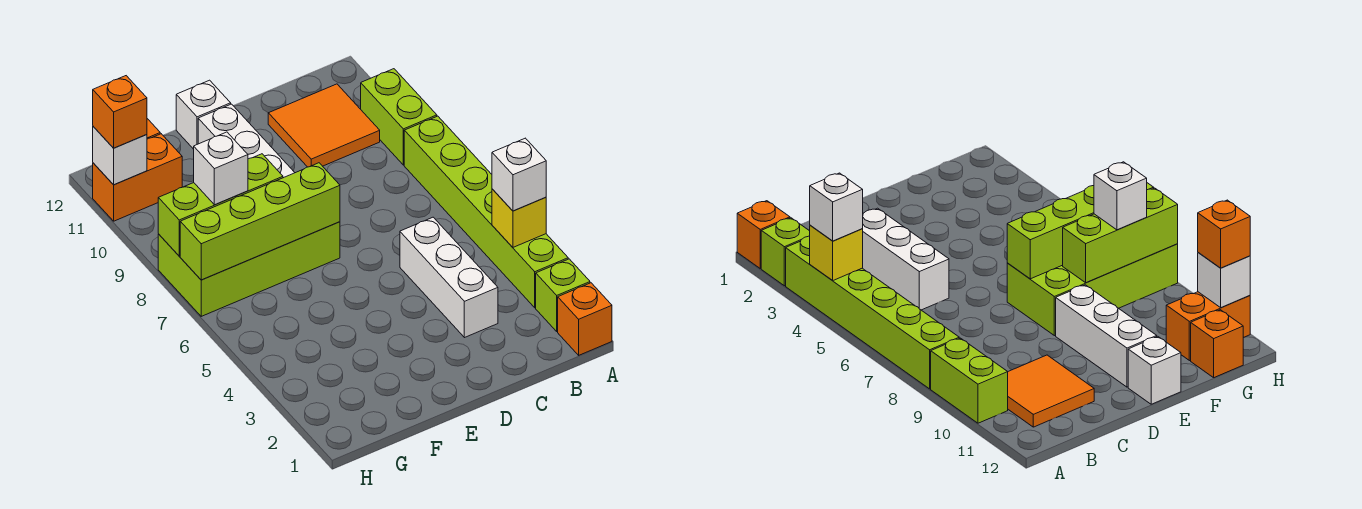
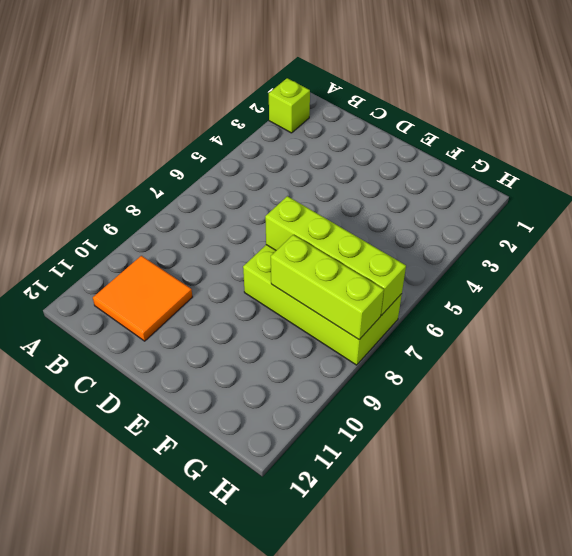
none -> orange brick A1 level 1
none -> lime brick A3:A8 level 1
none -> lime brick A9:A10 level 1

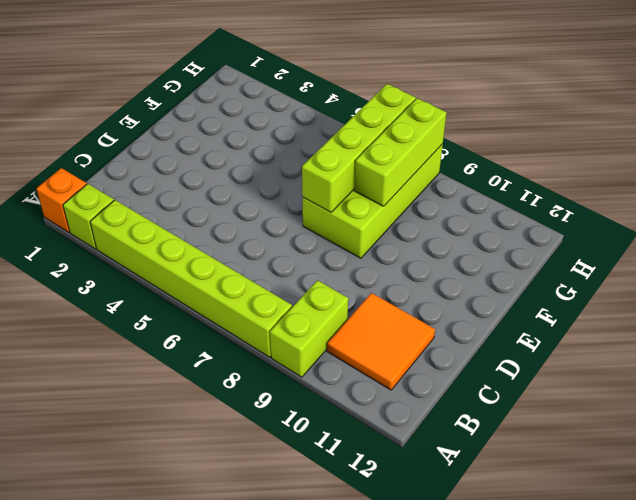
lime brick A9:B9 level 1 -> lime brick A9:A10 level 1
none -> white brick C3:C5 level 1
none -> white brick E9:E11 level 1
none -> white brick E12 level 1

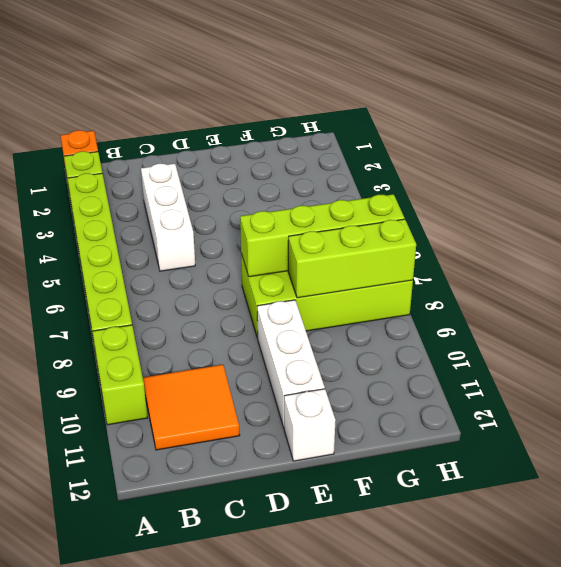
none -> orange brick G11:H11 level 1
none -> orange brick G12 level 1
none -> yellow brick A4 level 2

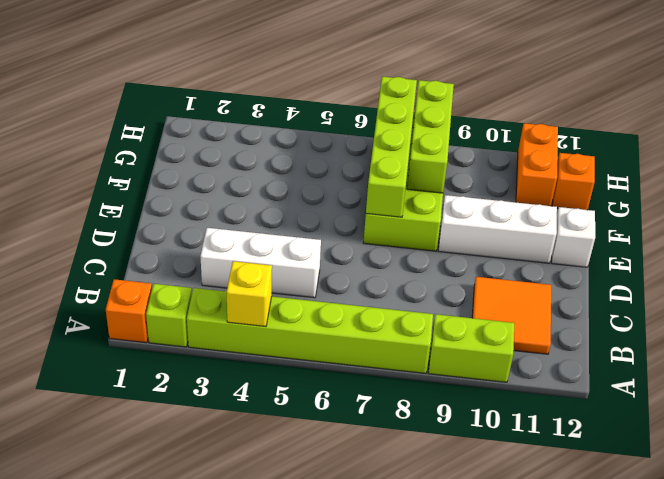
none -> white brick H11 level 2
none -> white brick A4 level 3
none -> white brick G8 level 3

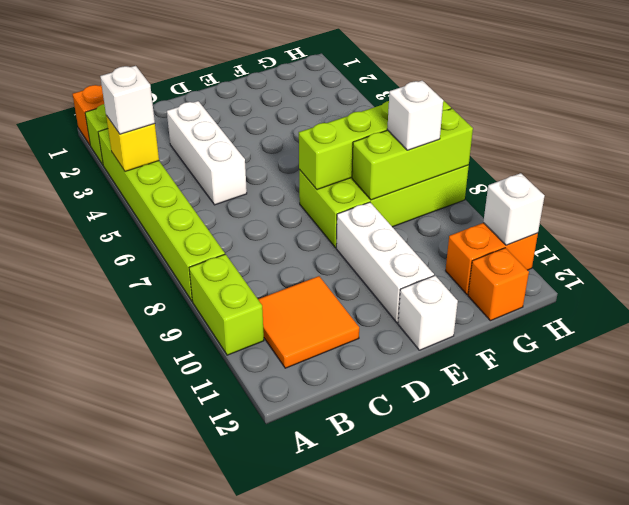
none -> orange brick H11 level 3

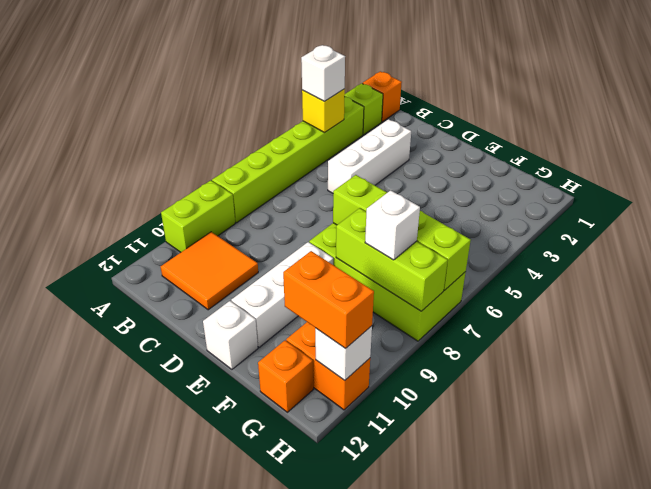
orange brick G11:H11 level 3 -> orange brick H11 level 3

